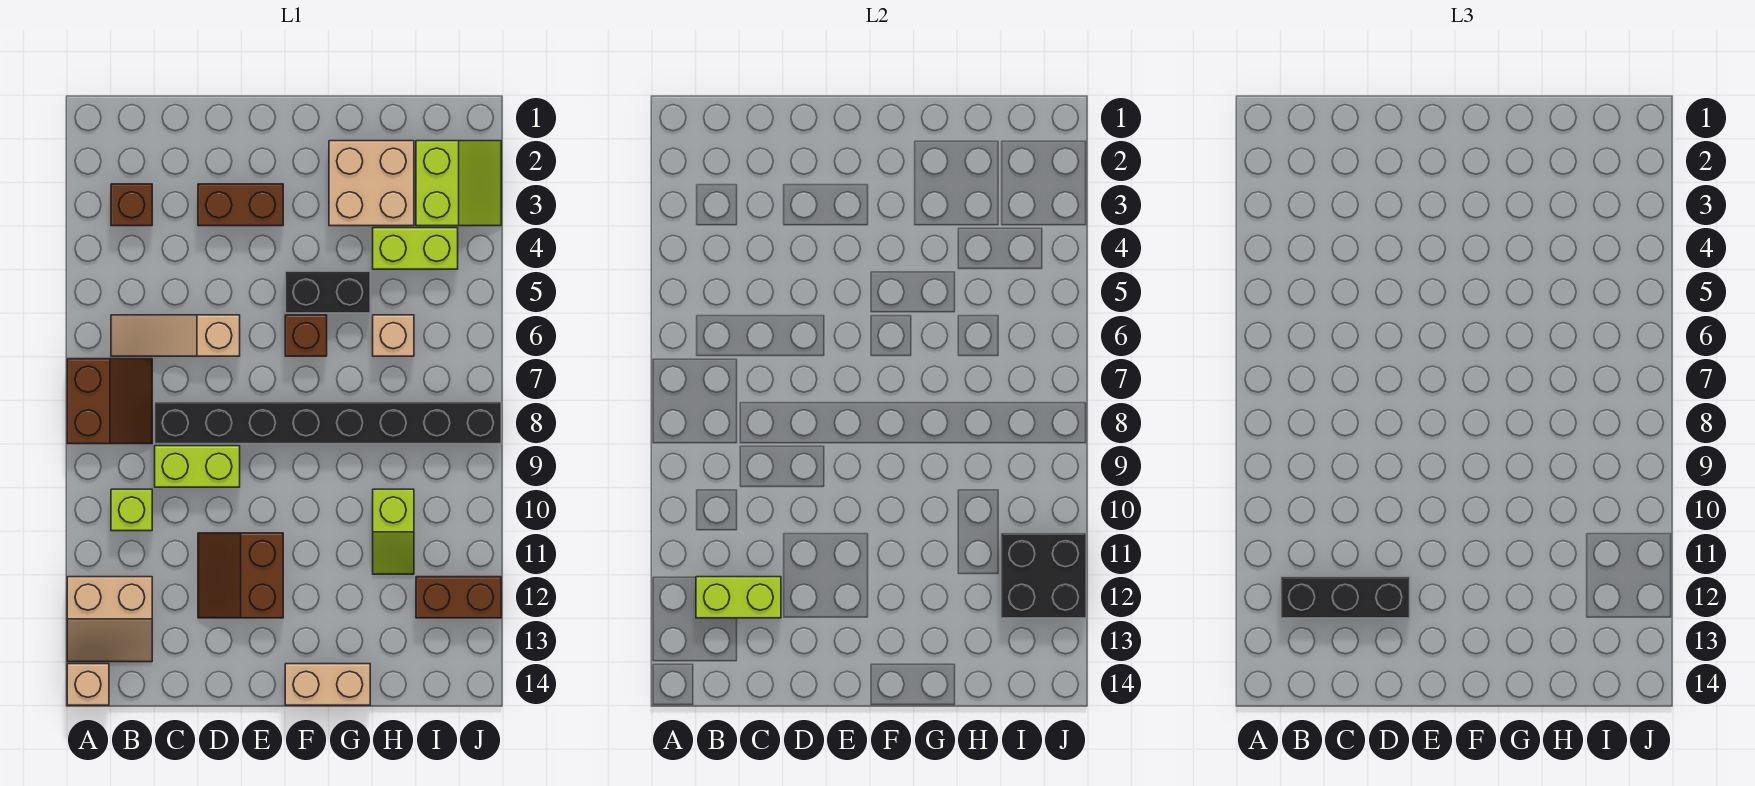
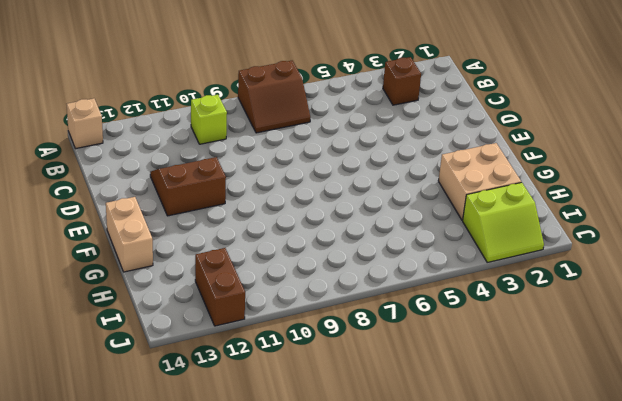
none -> tan slope A12:B13 level 1 top 12
none -> tan slope B6:D6 level 1 top D
none -> black brick C8:J8 level 1

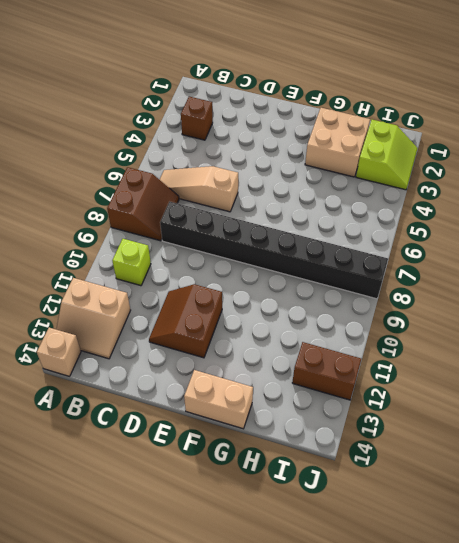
none -> lime brick C9:D9 level 1
none -> brown brick D3:E3 level 1
none -> black brick F5:G5 level 1

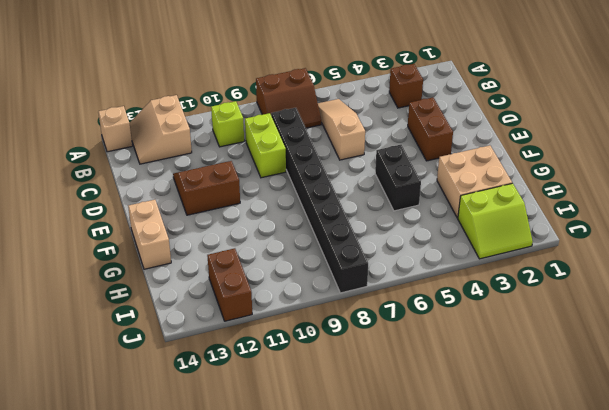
none -> brown brick F6 level 1
none -> lime brick H4:I4 level 1
none -> tan brick H6 level 1

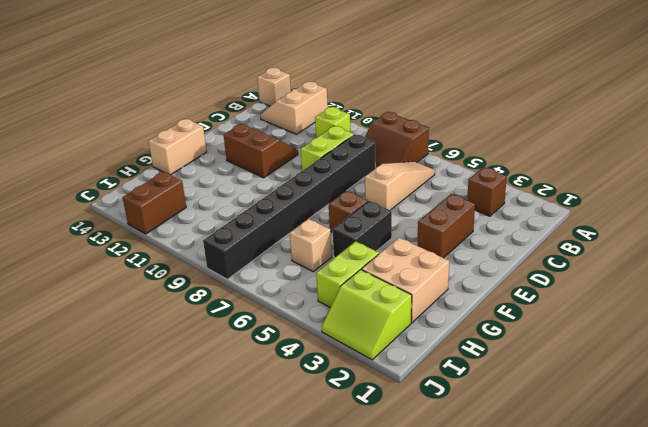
none -> lime slope H10:H11 level 1 top 10
none -> lime brick B12:C12 level 2
none -> black brick I11:J12 level 2

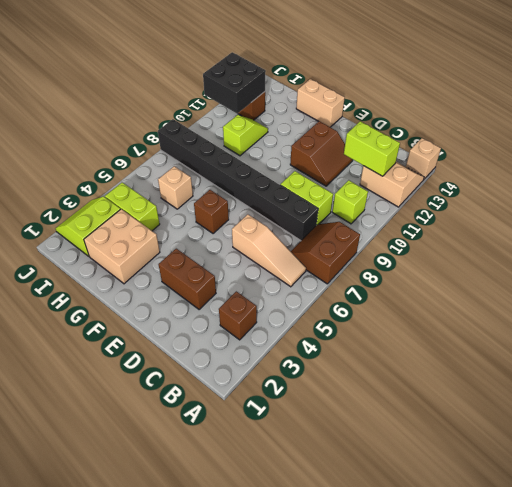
none -> black brick F5:G5 level 1
none -> black brick B12:D12 level 3

